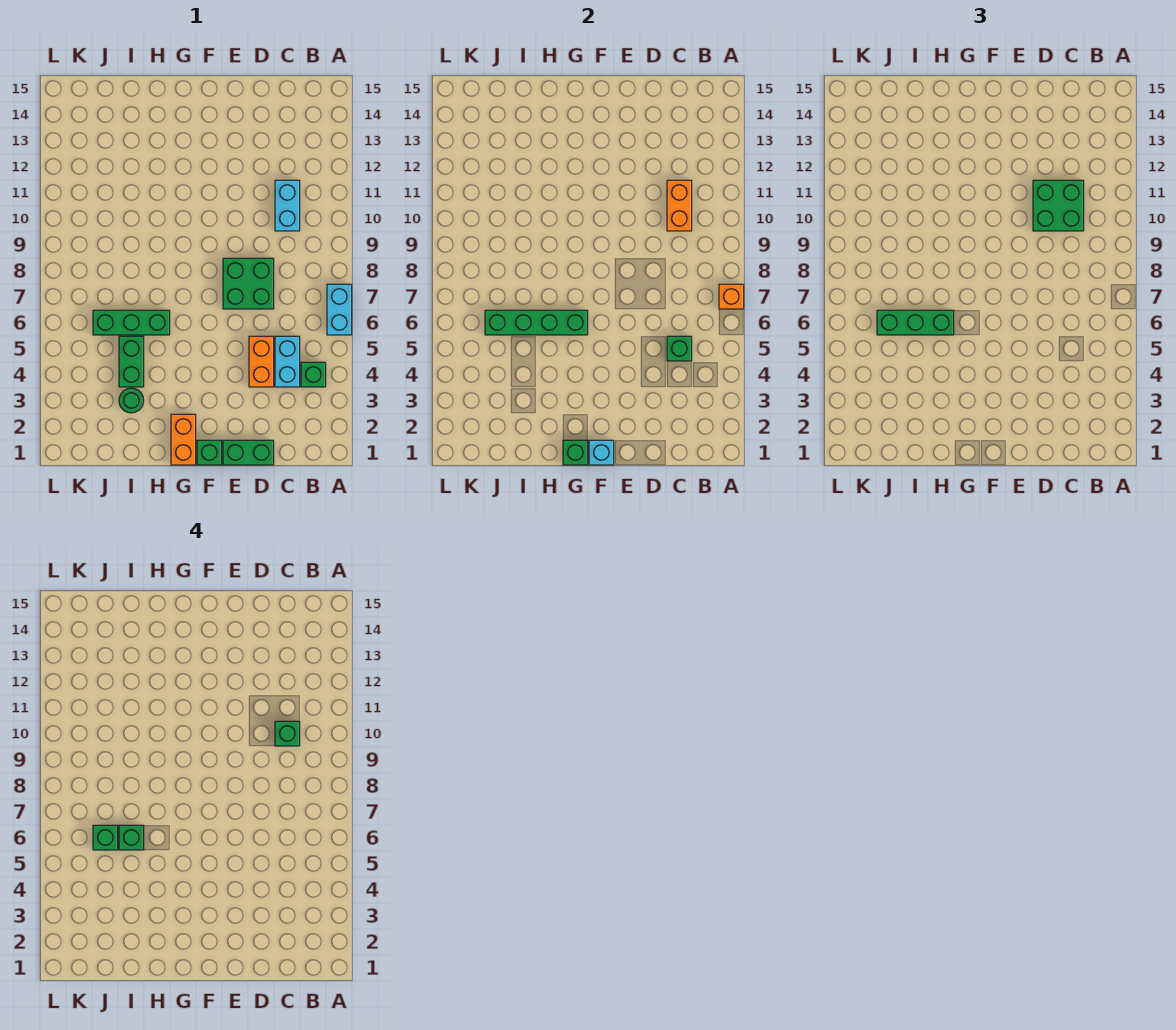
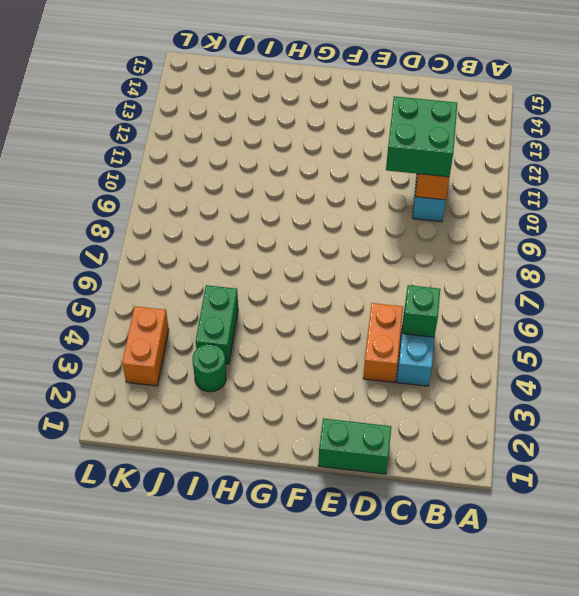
orange brick K3:K4 level 1 -> orange brick G1:G2 level 1
none -> cyan brick A6:A7 level 1
none -> green brick B4 level 1
none -> green brick D7:E8 level 1

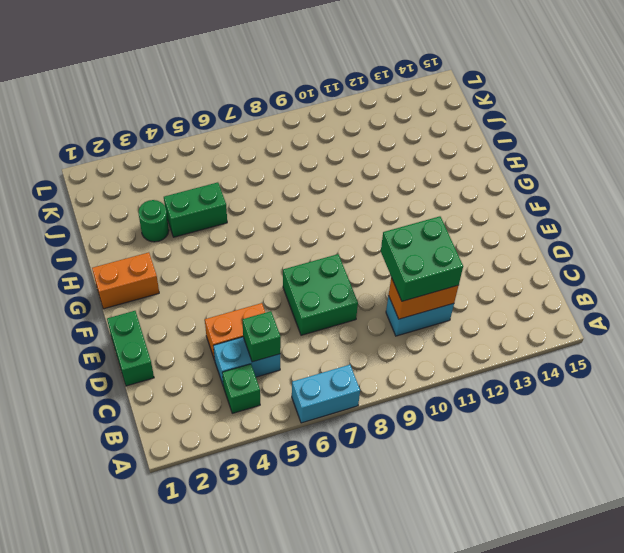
none -> green brick F1 level 1
none -> green brick H6:J6 level 1
none -> orange brick A7 level 2

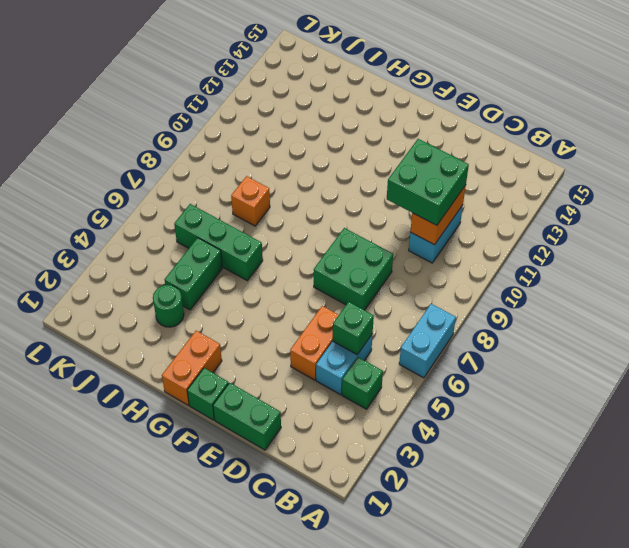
orange brick I8 level 1 -> orange brick A7 level 2
none -> cyan brick F1 level 2
none -> green brick G1 level 2
none -> green brick G6:J6 level 2

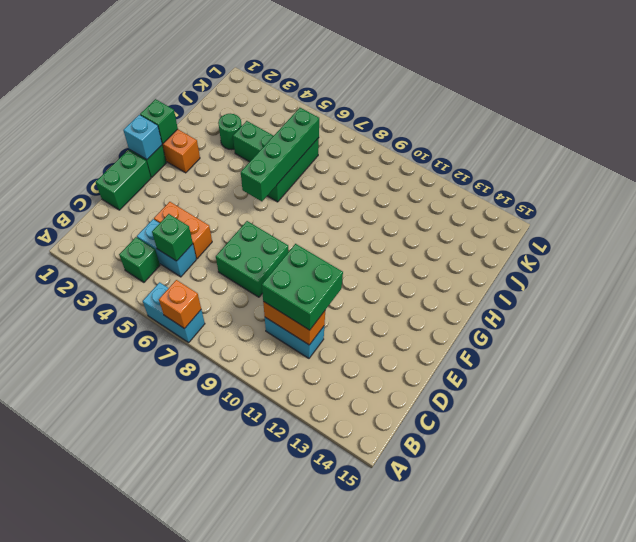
none -> green brick H6:J6 level 3
none -> green brick C10 level 4
none -> green brick I6 level 4

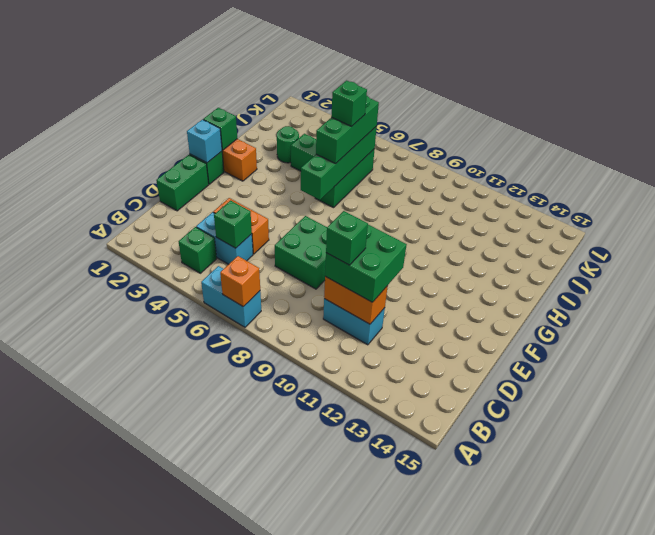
none -> green brick J6 level 4

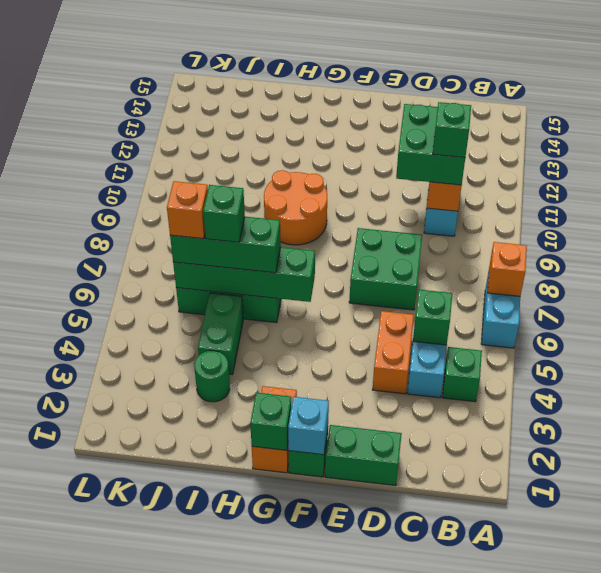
orange round brick G9:H10 level 1 -> none
orange brick J6 level 4 -> green brick J6 level 4

